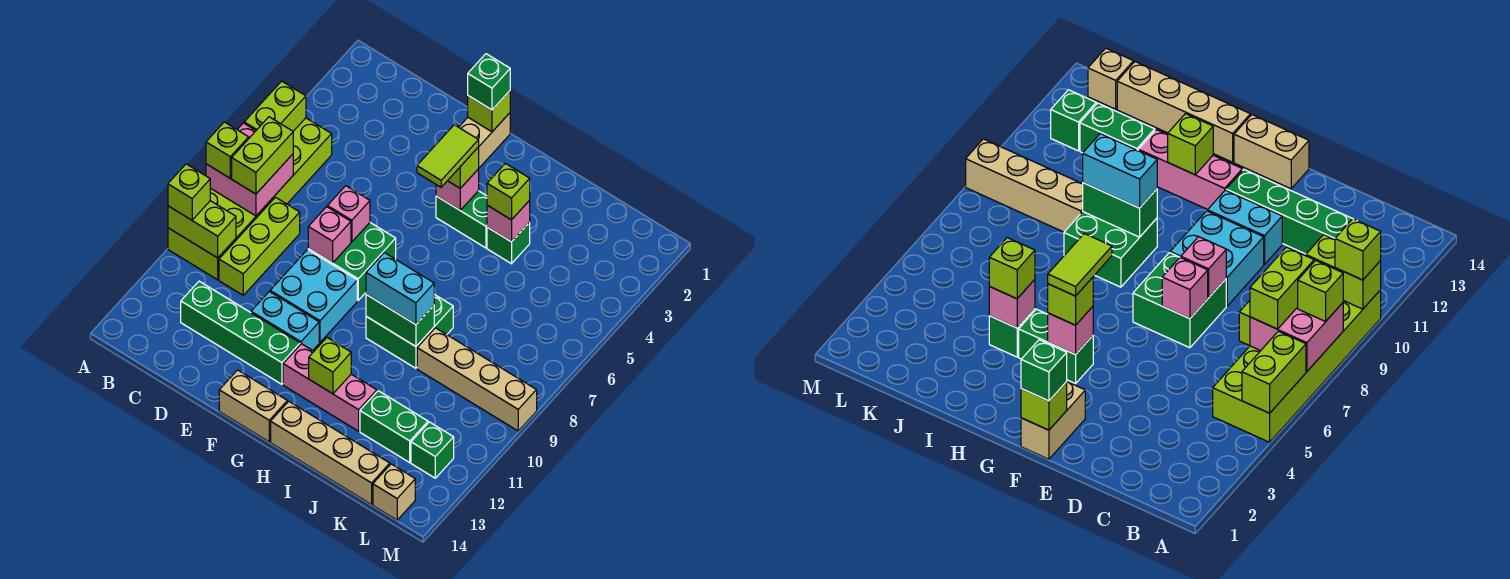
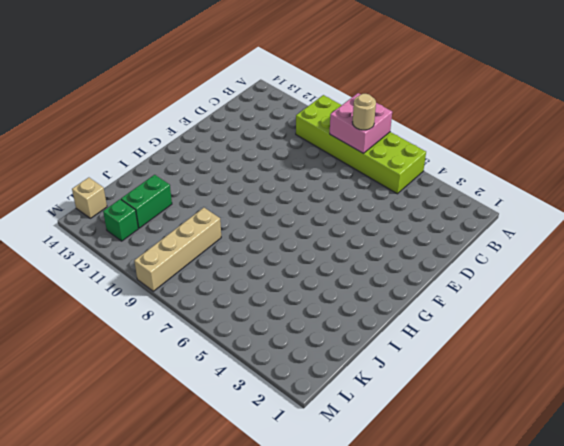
tan round brick B7 level 3 -> lime brick B7:B8 level 3
none -> lime brick C8:C10 level 1
none -> green brick C12:F12 level 1
none -> green brick E7:F8 level 1
none -> cyan brick E9:F10 level 1

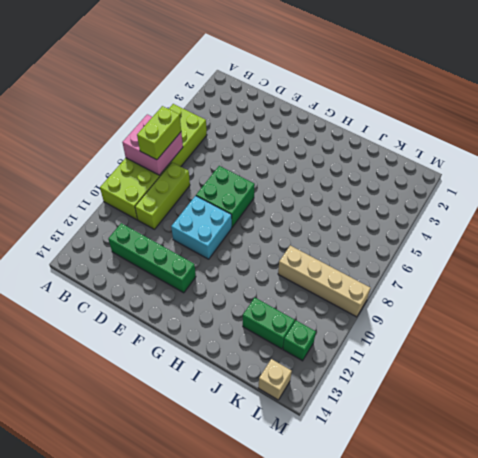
none -> cyan brick E11:F11 level 1
none -> tan brick F1:F2 level 1
none -> tan brick F14:G14 level 1
none -> green brick G4:H4 level 1

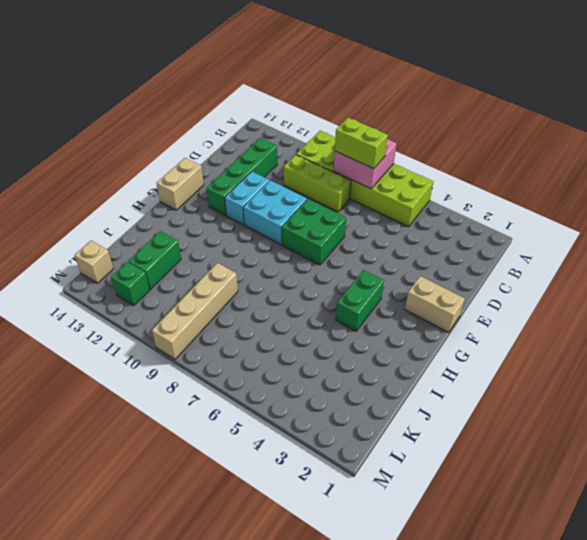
none -> pink brick G12:I12 level 1
none -> green brick H8:I9 level 1
none -> tan brick H14:K14 level 1
none -> green brick I4 level 1

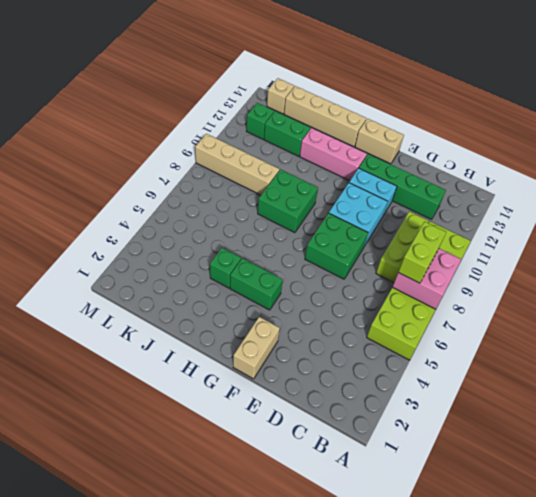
none -> lime brick A5:A6 level 2
none -> lime brick A10:B10 level 2
none -> pink brick E7 level 2
none -> pink brick E8 level 2

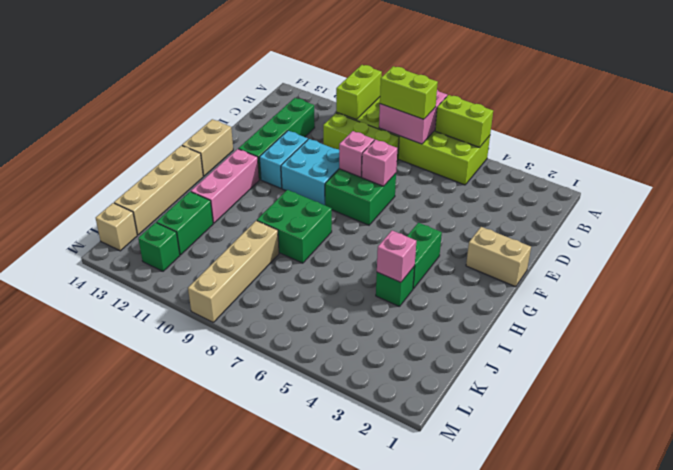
none -> lime brick F1 level 2
none -> pink brick G4 level 2
none -> green brick H9:I9 level 2
none -> lime brick H12 level 2

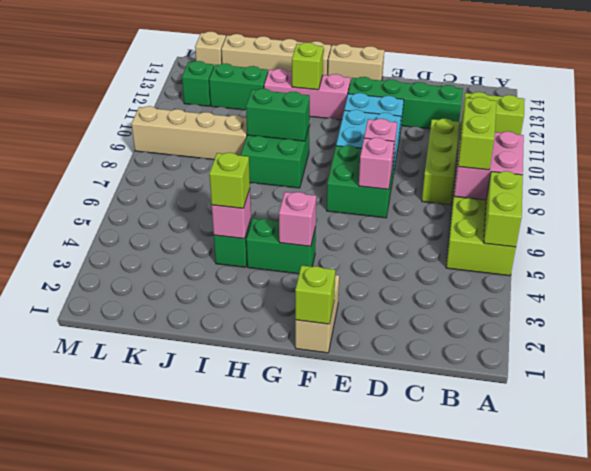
none -> lime brick A8 level 3
none -> lime brick A10 level 3
none -> green brick F1 level 3
none -> lime brick G4 level 3

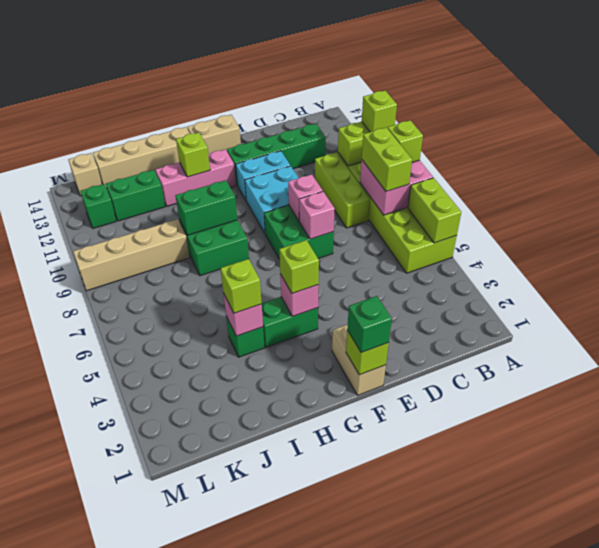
none -> cyan brick H9:I9 level 3
none -> lime tile G4:G5 level 4

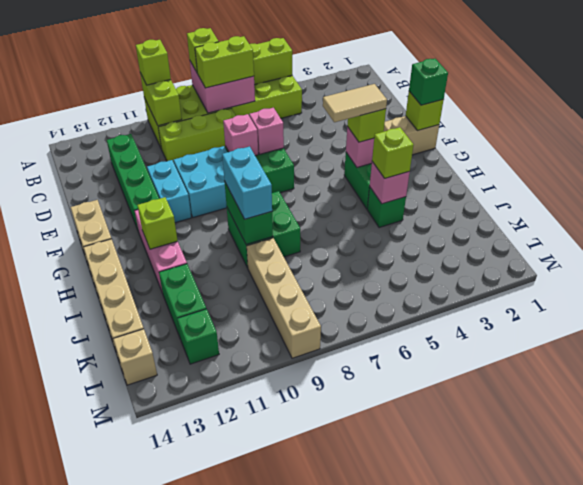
tan tile G4:G5 level 4 -> lime tile G4:G5 level 4

